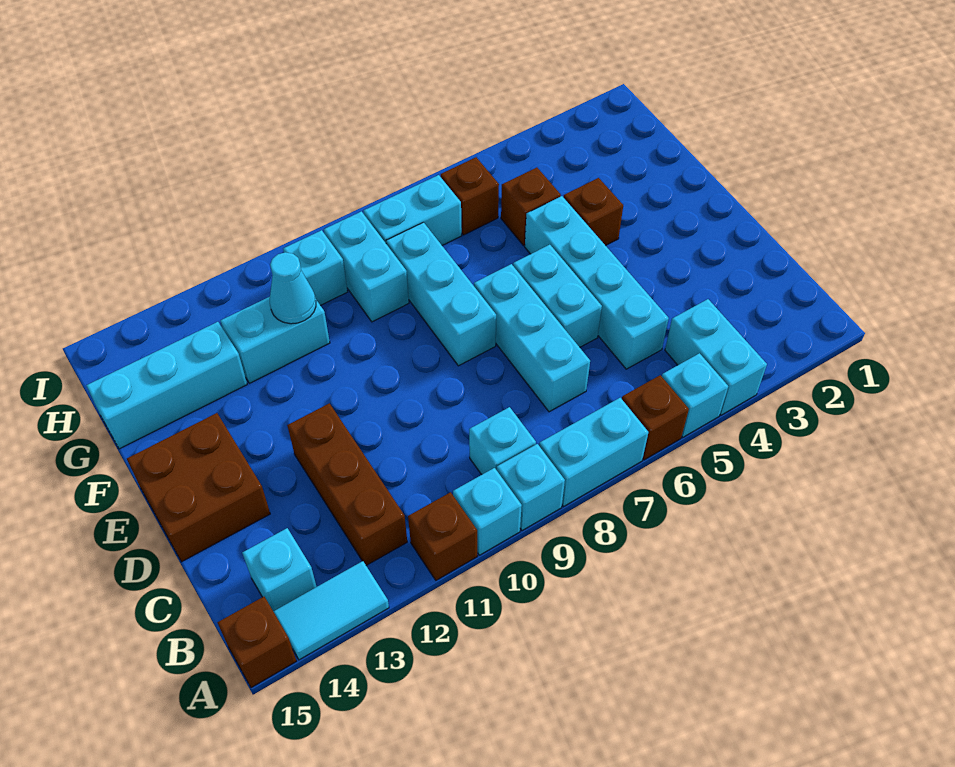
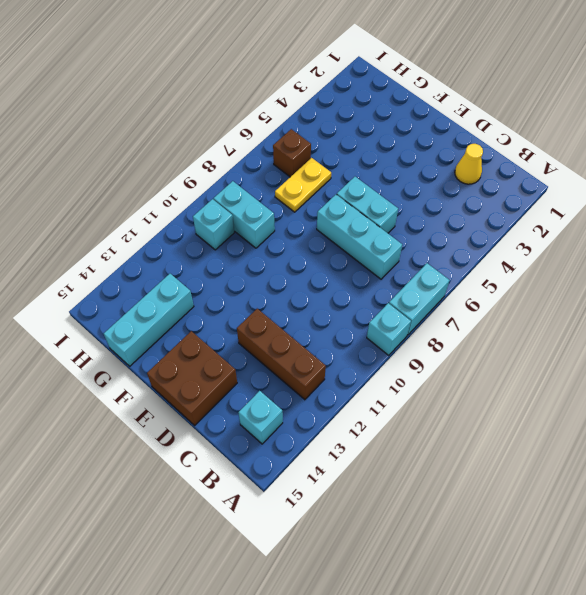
yellow cone C2 level 1 -> none
yellow plate G6:G7 level 1 -> none
none -> cyan brick A4:B4 level 1
none -> cyan brick A5 level 1
none -> brown brick A6 level 1

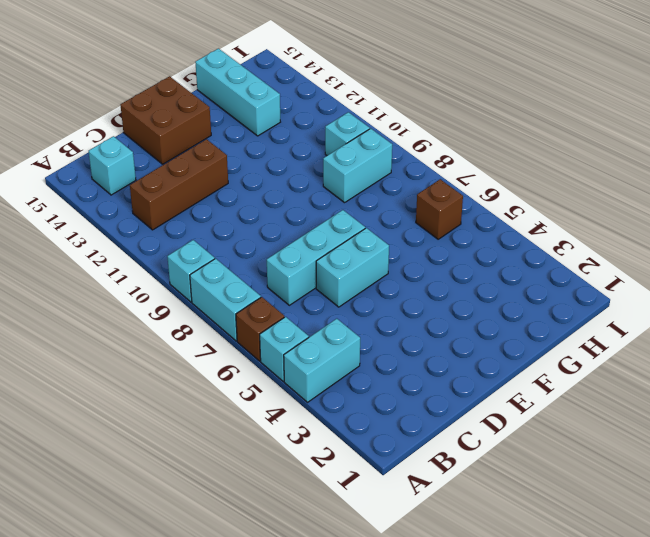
none -> cyan brick A10 level 1
none -> brown brick A11 level 1
none -> cyan tile A13:A14 level 1

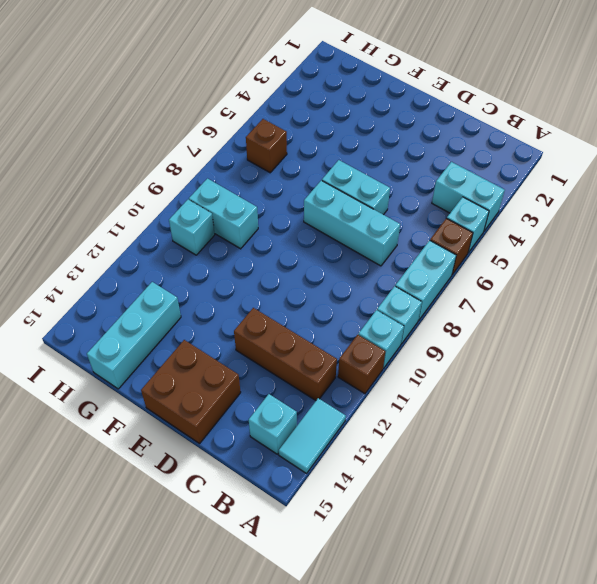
none -> brown brick A15 level 1
none -> cyan brick B9 level 1
none -> cyan brick C5:F5 level 1

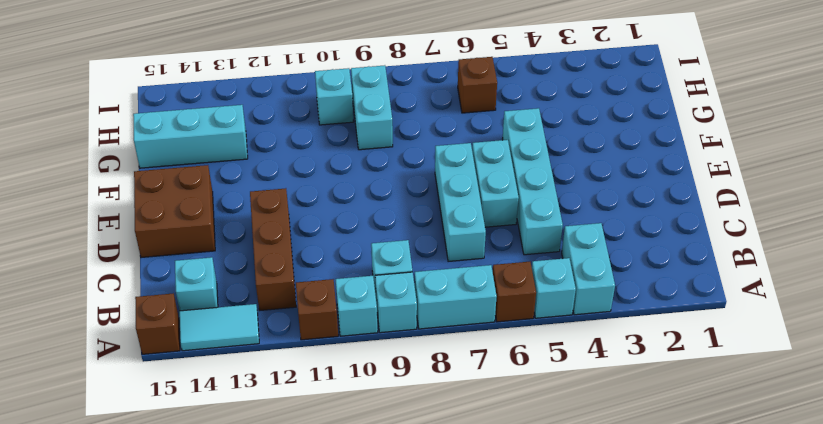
none -> cyan brick E8:G8 level 1
none -> brown brick F4 level 1
none -> brown brick G5 level 1

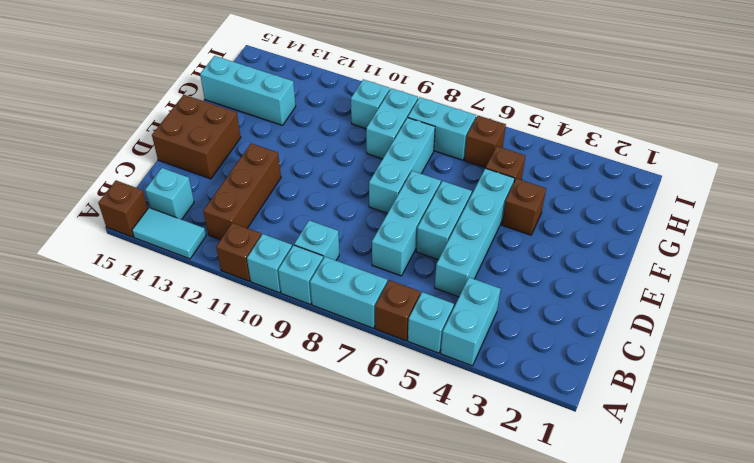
none -> cyan brick G11:G12 level 1
none -> cyan cone G11 level 2

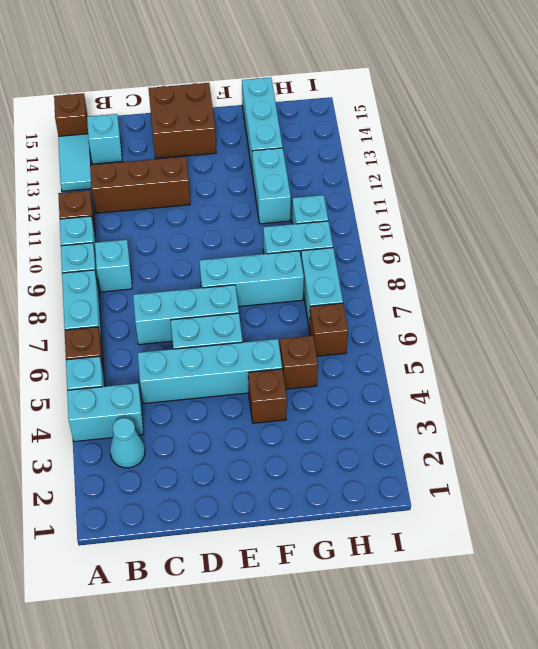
cyan cone B3 level 1 -> cyan cone G11 level 2

